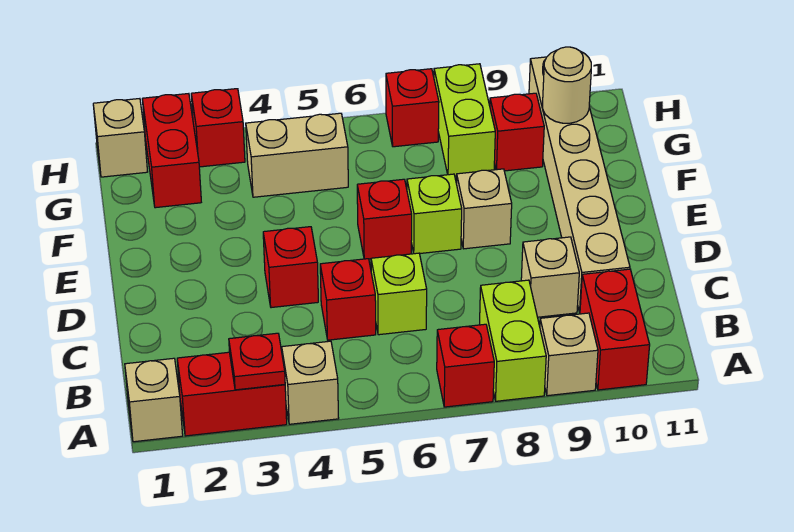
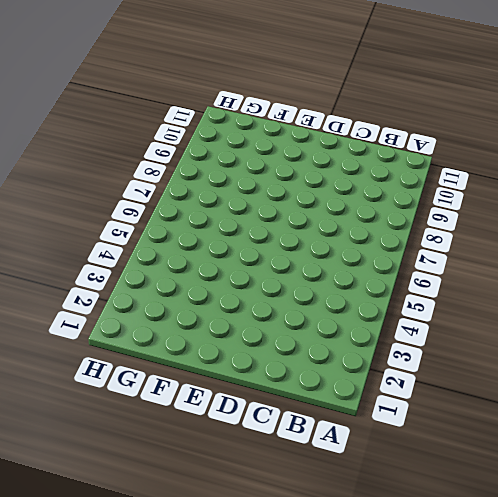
none -> tan brick A1 level 1
none -> red brick A2:A3 level 1
none -> tan brick A4 level 1

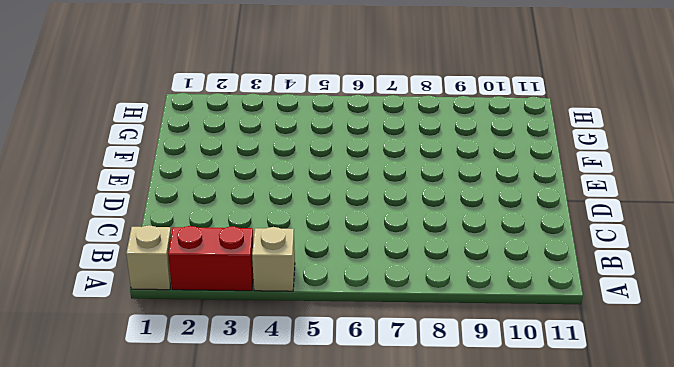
none -> red brick A7 level 1
none -> lime brick A8:B8 level 1
none -> tan brick A9 level 1

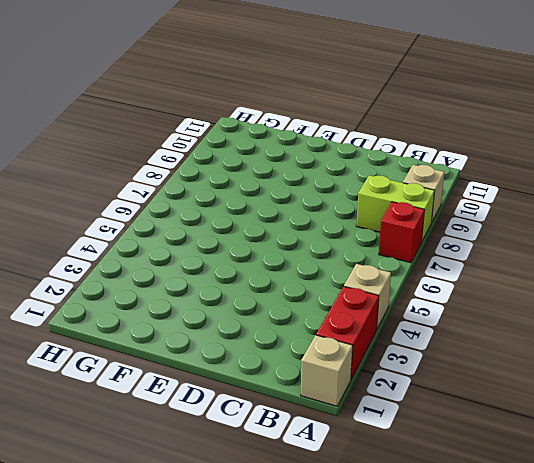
none -> red brick A10:B10 level 1
none -> red brick C5 level 1
none -> lime brick C6 level 1

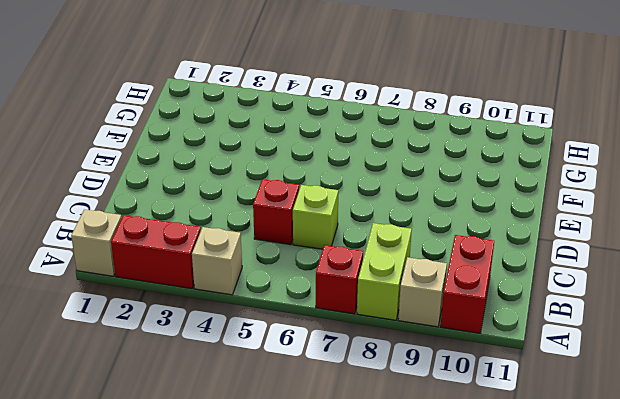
none -> tan brick C9 level 1
none -> tan brick C10:H10 level 1
none -> red brick D4 level 1

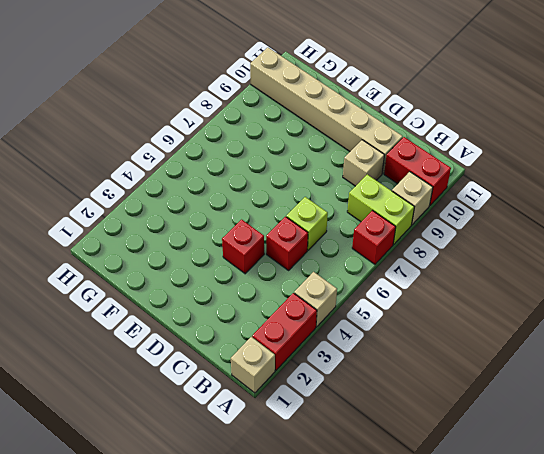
none -> red brick E6 level 1
none -> lime brick E7 level 1
none -> tan brick E8 level 1

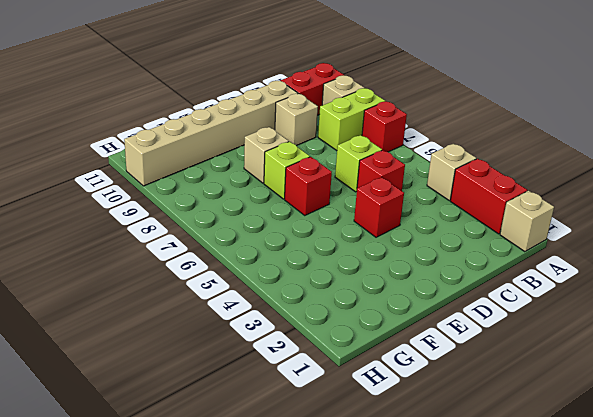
none -> red brick G2:H2 level 1
none -> tan brick G4:G5 level 1
none -> lime brick G8:H8 level 1

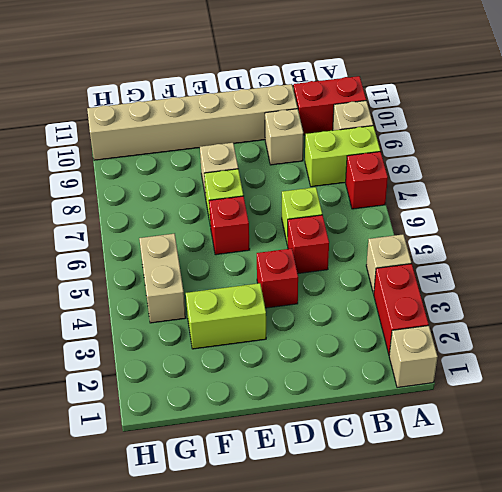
lime brick E3:F3 level 1 -> lime brick G8:H8 level 1
none -> red brick G2:H2 level 1
none -> red brick G9 level 1
none -> tan brick H1 level 1

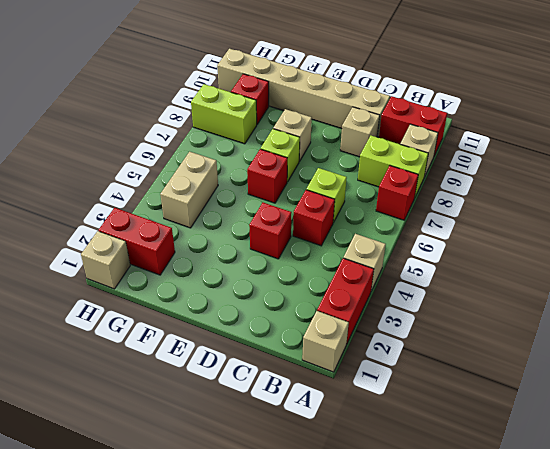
none -> red brick H3 level 1
none -> red brick H7 level 1
none -> red plate A3 level 2

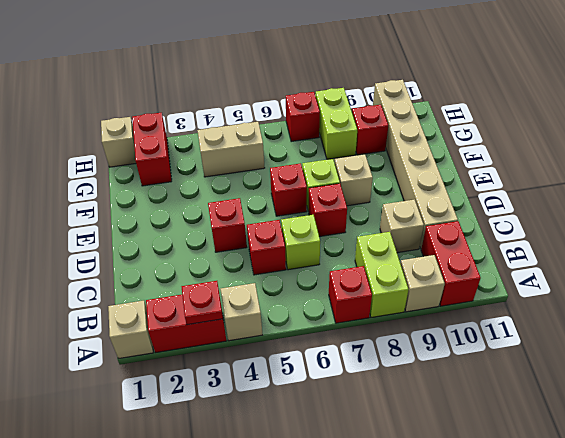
red brick D7 level 1 -> red brick H3 level 1
none -> tan round brick G10 level 2

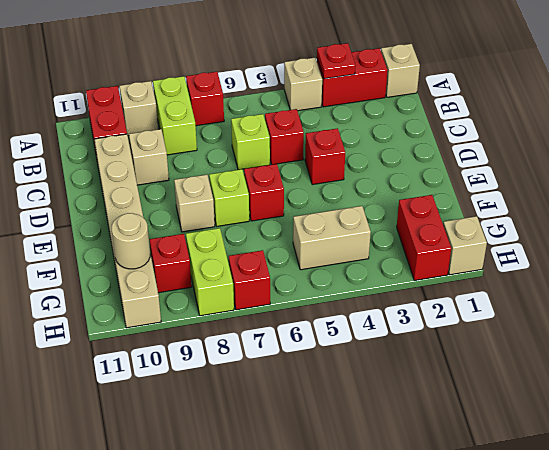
none -> red brick H3 level 1

